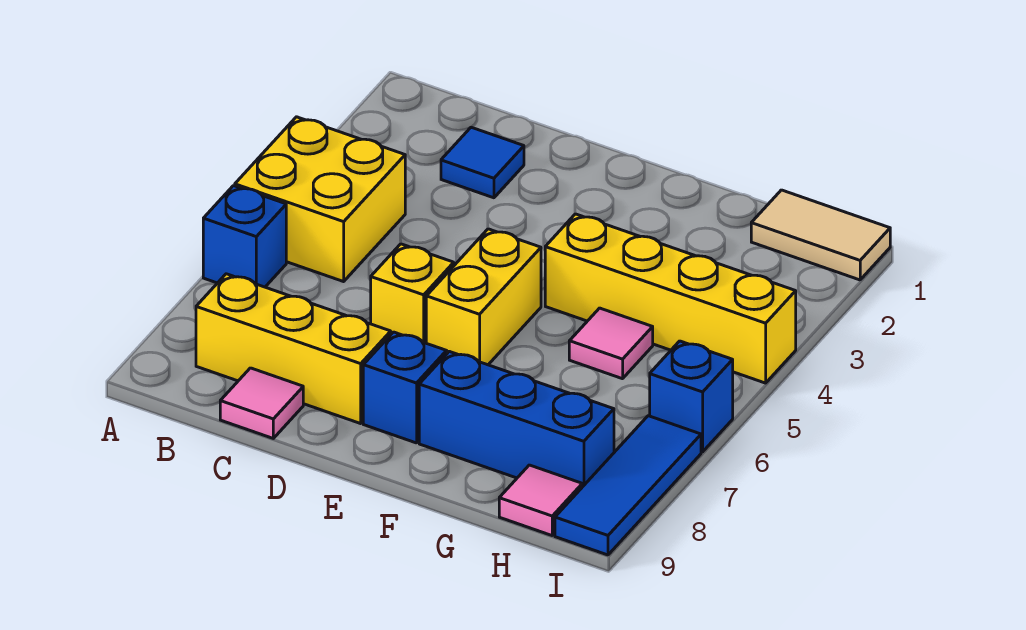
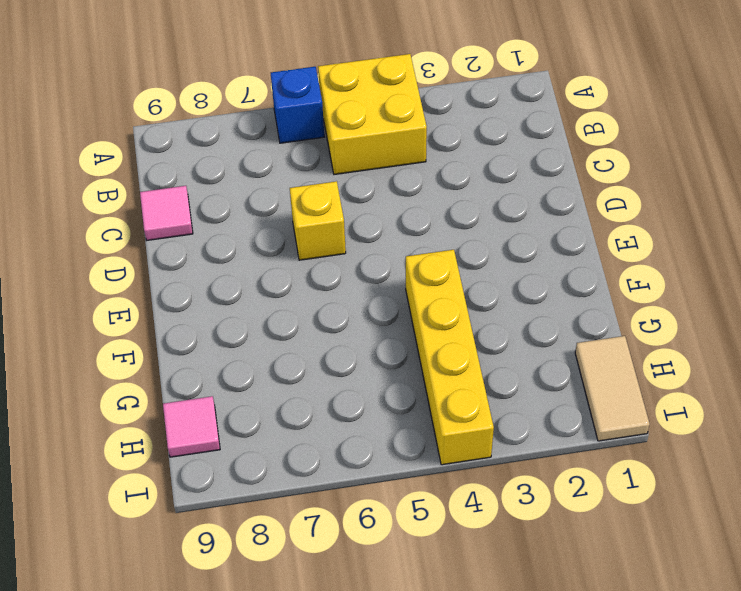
none -> yellow brick B8:D8 level 1
none -> blue tile C2 level 1
none -> yellow brick E5:E6 level 1

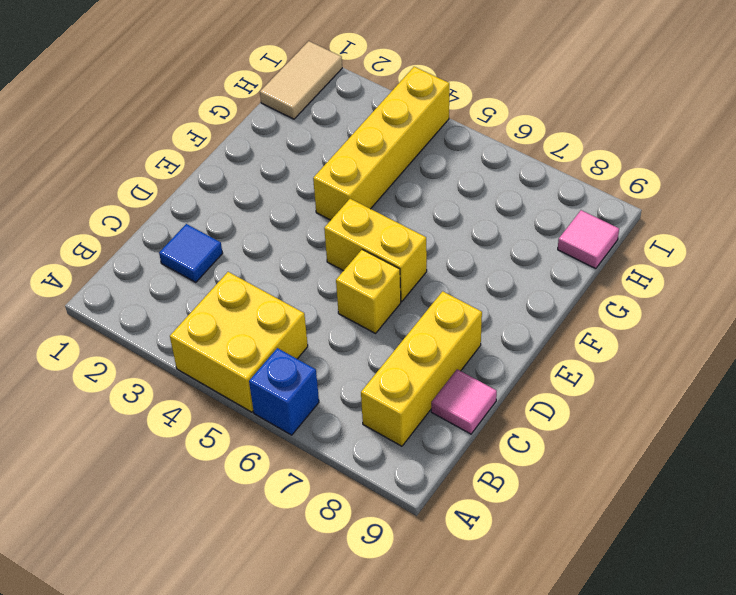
none -> blue brick E8 level 1
none -> blue brick F8:H8 level 1
none -> pink tile G5 level 1

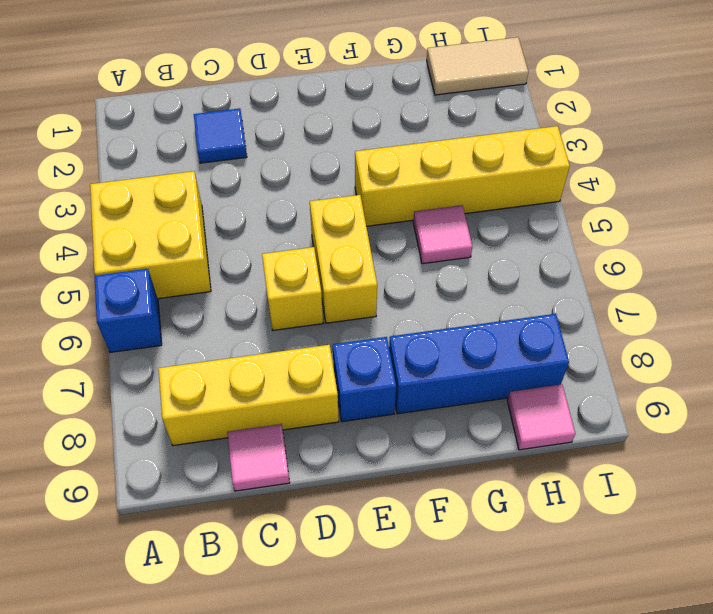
none -> blue brick I6 level 1
none -> blue tile I7:I9 level 1

